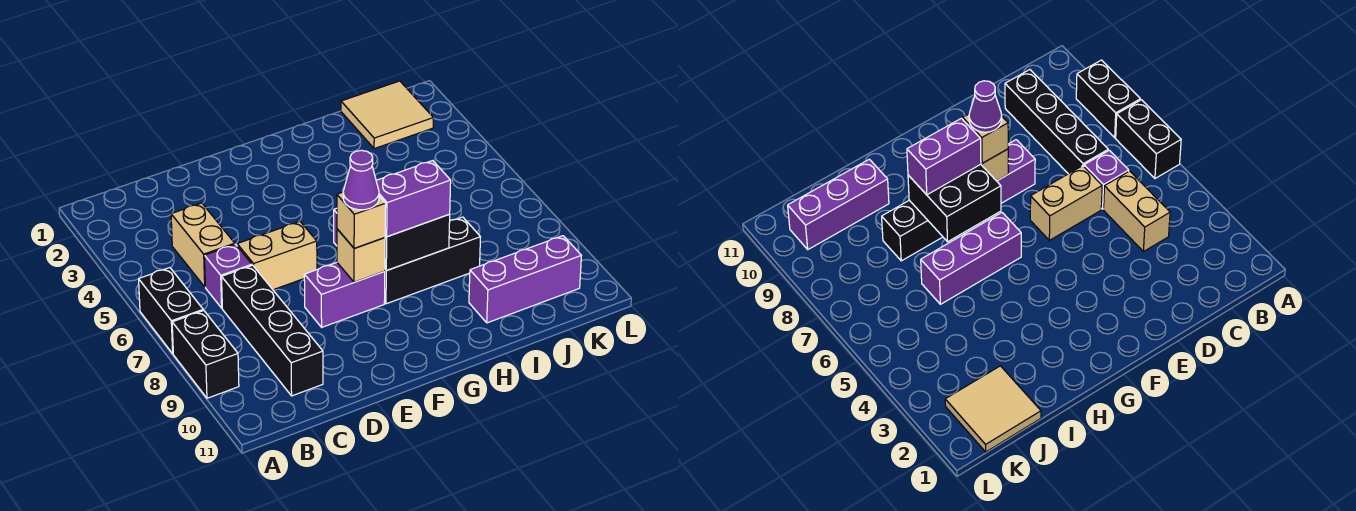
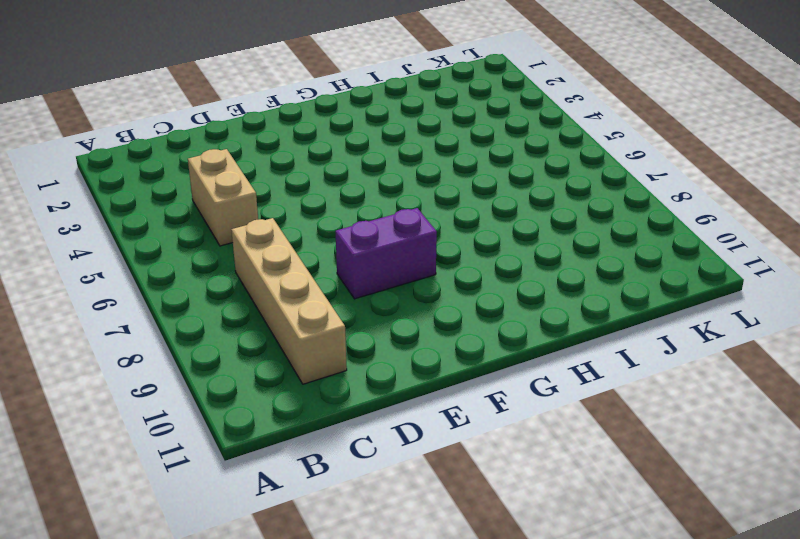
tan brick C7:C10 level 1 -> black brick C7:C10 level 1
none -> black brick A6:A7 level 1
none -> black brick A8:A9 level 1
none -> purple brick C6 level 1

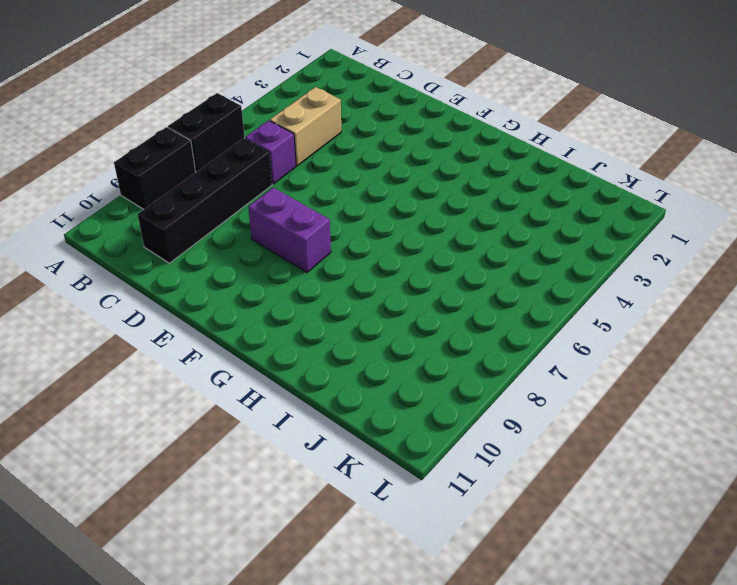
none -> tan brick D6:E6 level 1
none -> purple brick G6:I6 level 1
none -> black brick G8:I8 level 1

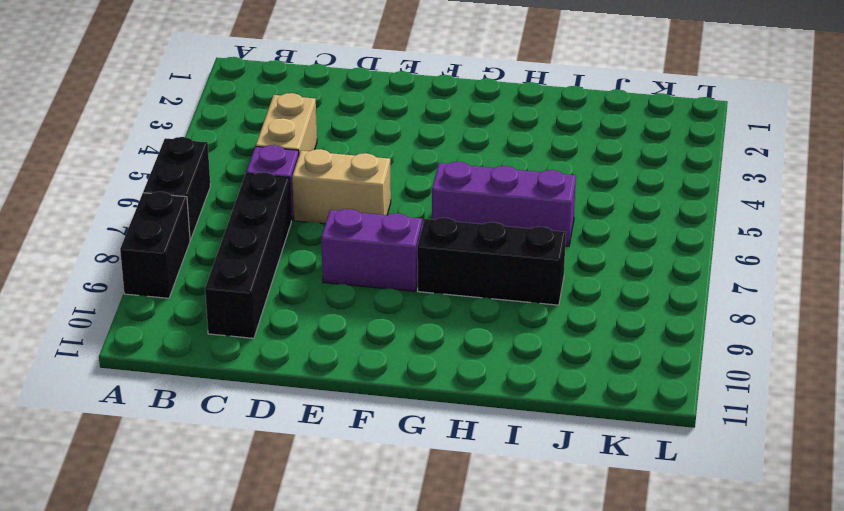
none -> purple brick I10:K10 level 1
none -> tan tile J1:K2 level 1
none -> tan brick F8 level 2

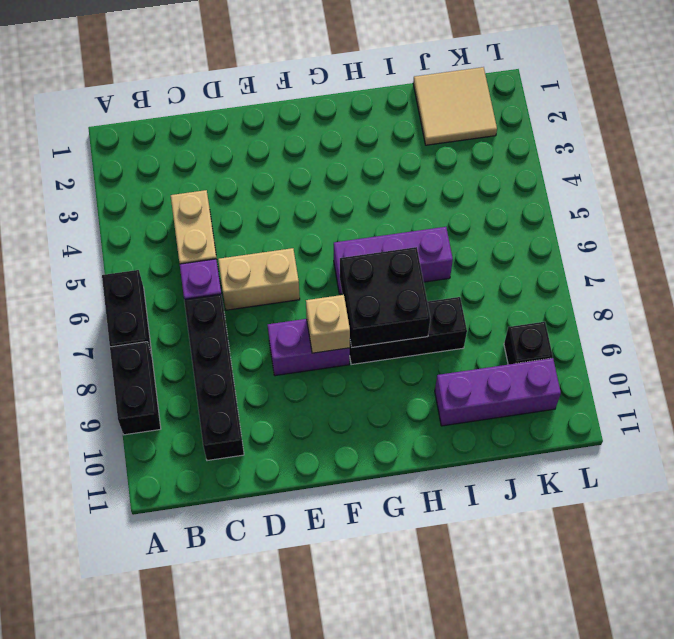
black brick K9 level 1 -> none
none -> tan brick F8 level 3
none -> purple brick G8:H8 level 3
none -> purple cone F8 level 4

